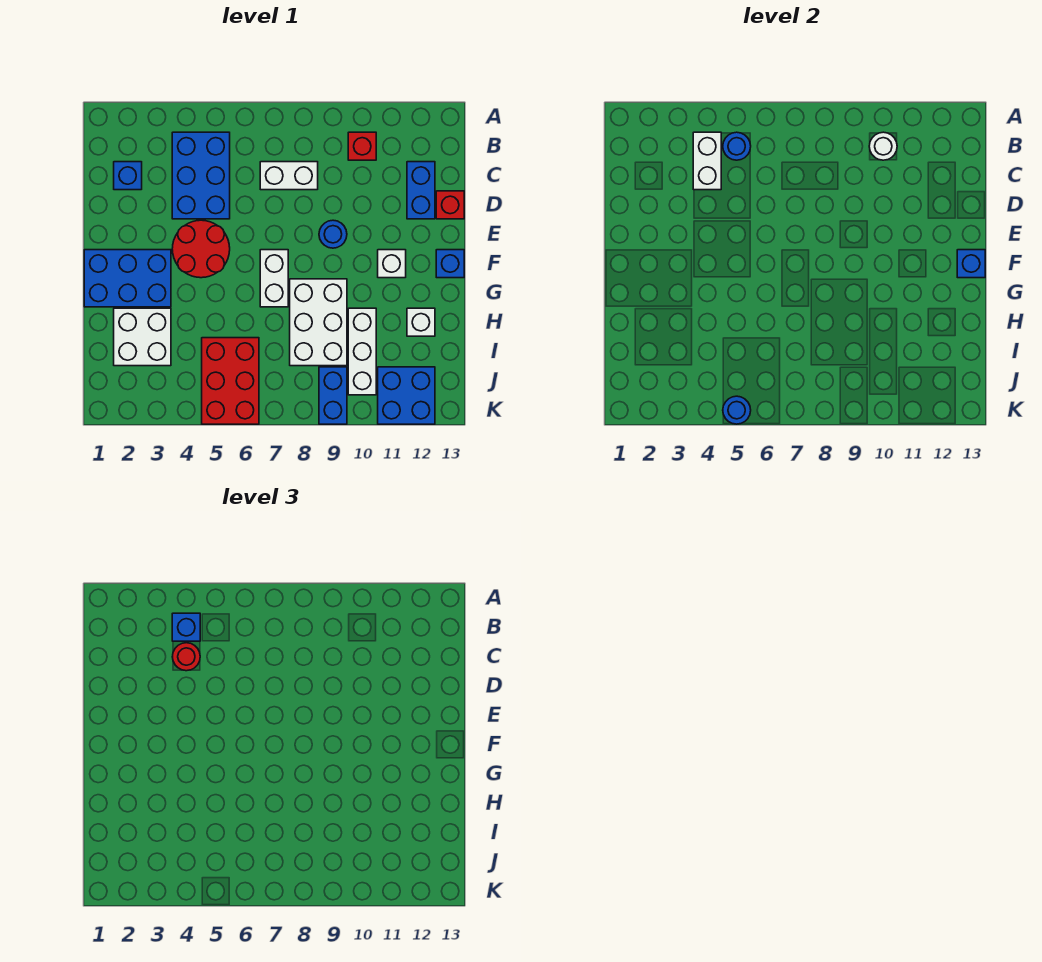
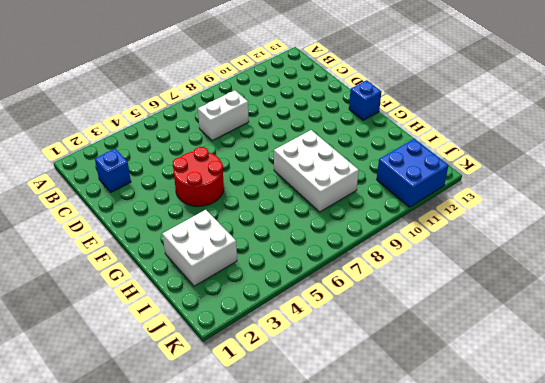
none -> blue brick B4:D5 level 1
none -> red brick B10 level 1
none -> blue brick C12:D12 level 1

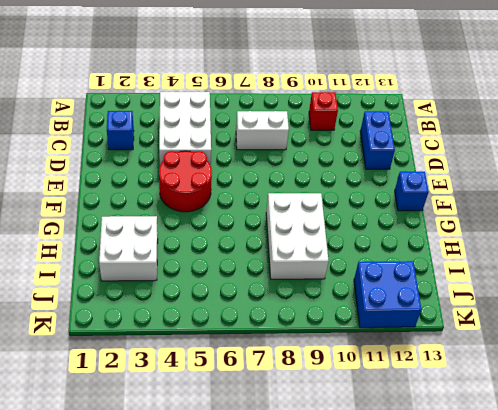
white brick B4:D5 level 1 -> blue brick B4:D5 level 1
none -> red brick D13 level 1
none -> blue round brick E9 level 1
none -> blue brick F1:G3 level 1

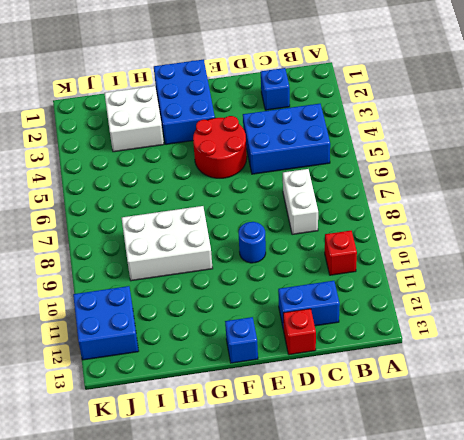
none -> white brick F7:G7 level 1
none -> white brick F11 level 1
none -> white brick H10:J10 level 1

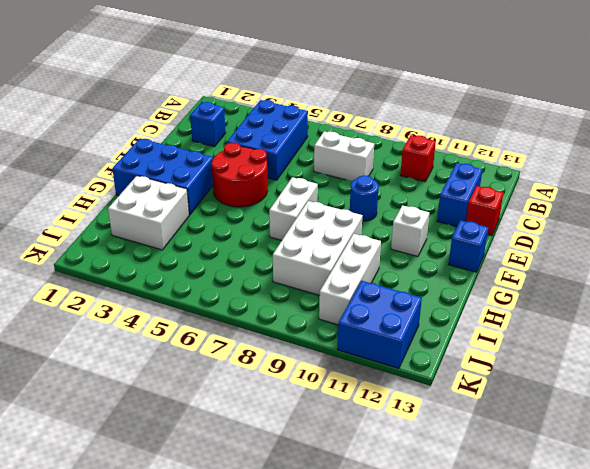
none -> white brick H12 level 1
none -> red brick I5:K6 level 1
none -> blue brick J9:K9 level 1

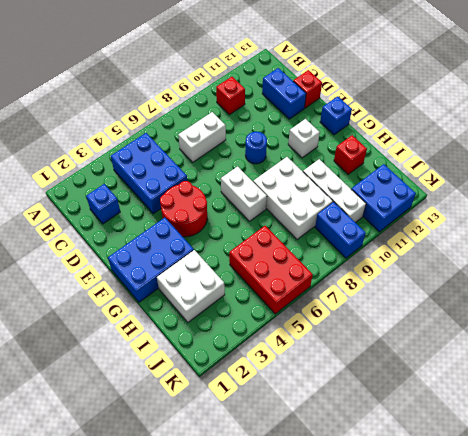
red brick H12 level 1 -> white brick H12 level 1
none -> white brick B4:C4 level 2
none -> blue round brick B5 level 2
none -> white round brick B10 level 2

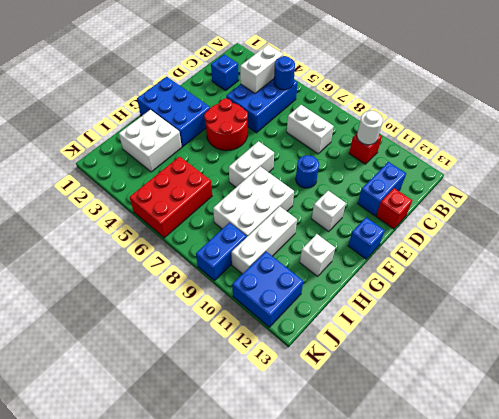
none -> blue brick F13 level 2
none -> blue round brick K5 level 2
none -> blue brick B4 level 3

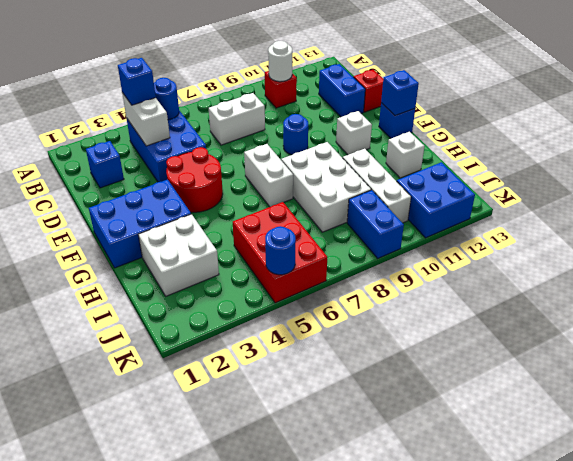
none -> red round brick C4 level 3

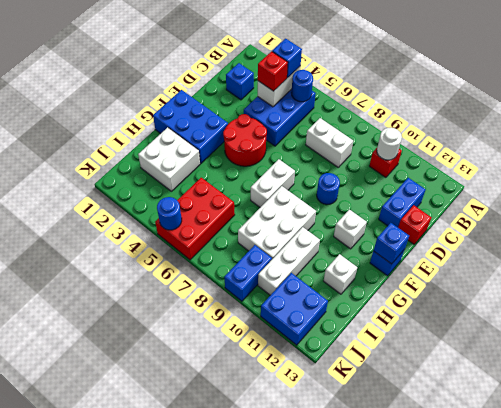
red brick C4 level 3 -> red round brick C4 level 3

